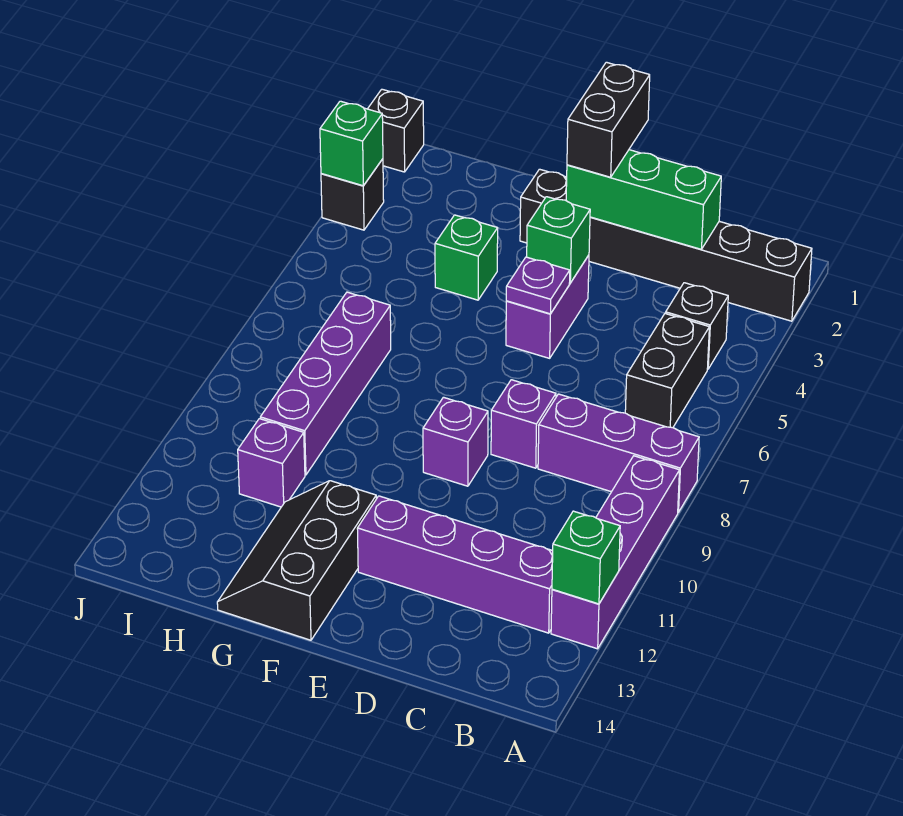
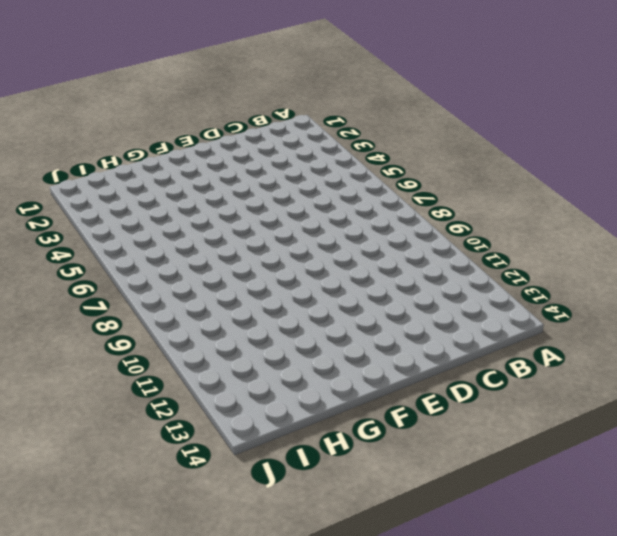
none -> black brick A2:F2 level 1
none -> purple brick A8:C8 level 1
none -> purple brick A9:A12 level 1

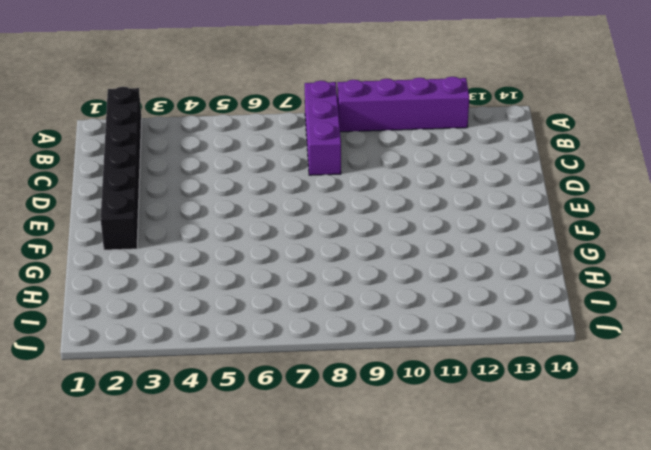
none -> black brick B4 level 1
none -> black brick B5:B6 level 1
none -> purple brick B12:E12 level 1

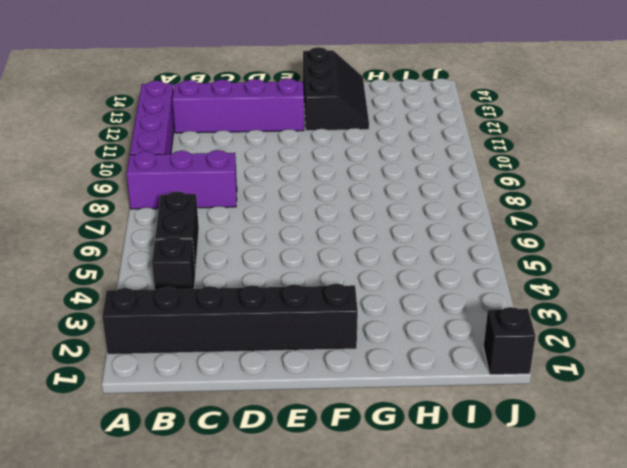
none -> purple brick D8 level 1
none -> purple brick E4:E5 level 1
none -> purple brick E9 level 1

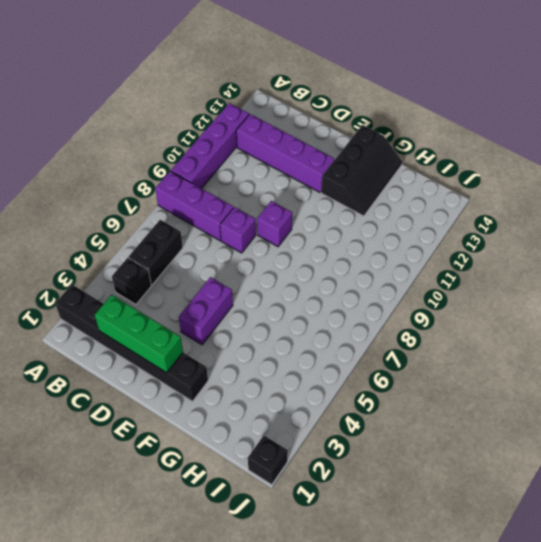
none -> green brick G4 level 1
none -> purple brick H7:H10 level 1
none -> purple brick H11 level 1

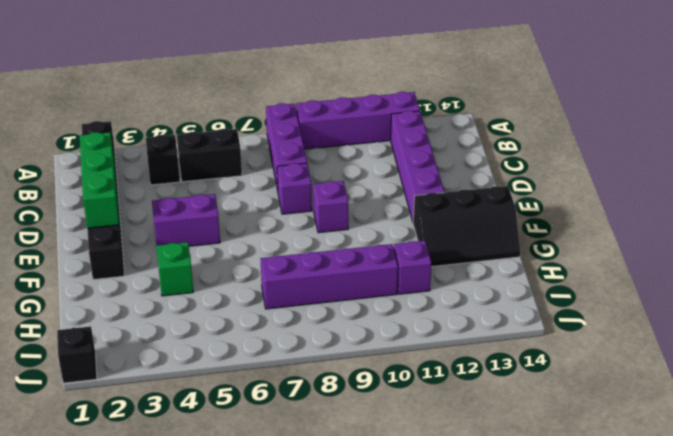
none -> black brick J3 level 1
none -> green brick A12 level 2
none -> green brick E4 level 2

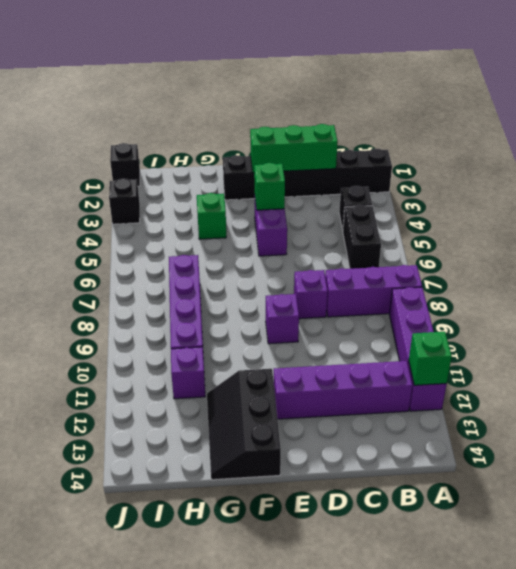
none -> purple plate E5 level 2
none -> green brick J3 level 2
none -> black brick E1:E2 level 3

